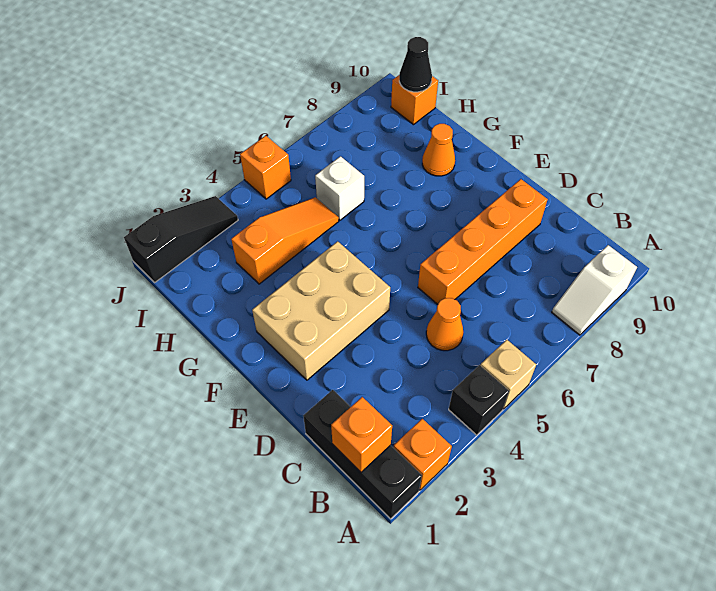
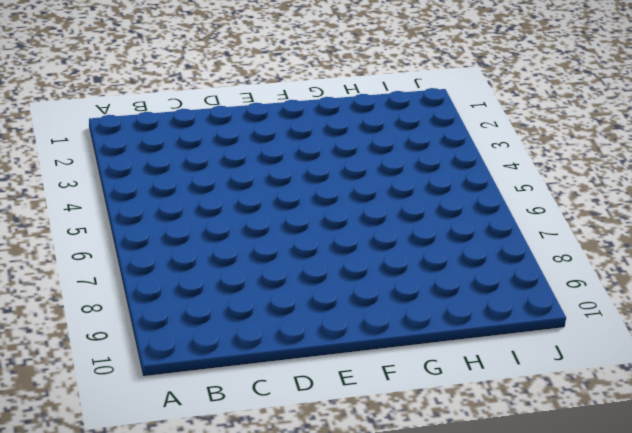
none -> black brick A1:C1 level 1
none -> orange brick A2 level 1
none -> black brick A4 level 1

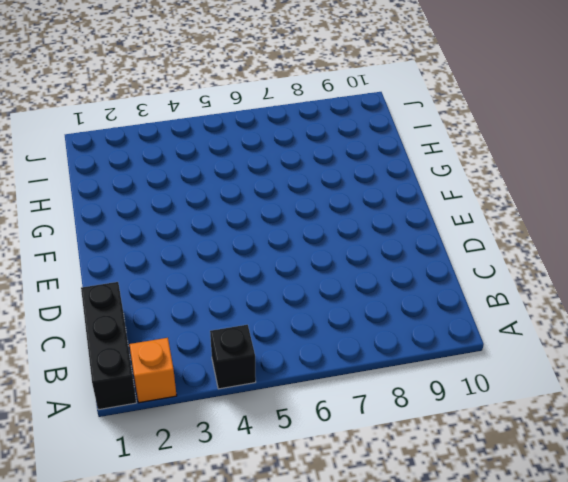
none -> tan brick A5 level 1
none -> white slope A8:A9 level 1 top 9
none -> orange cone C5 level 1

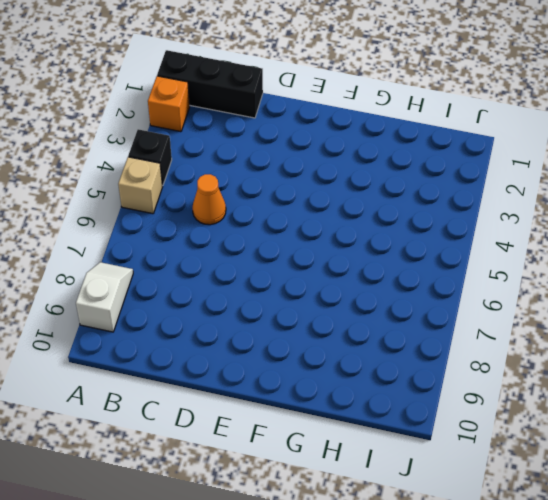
none -> orange brick D6:D9 level 1
none -> tan brick E2:F4 level 1
none -> orange cone G9 level 1

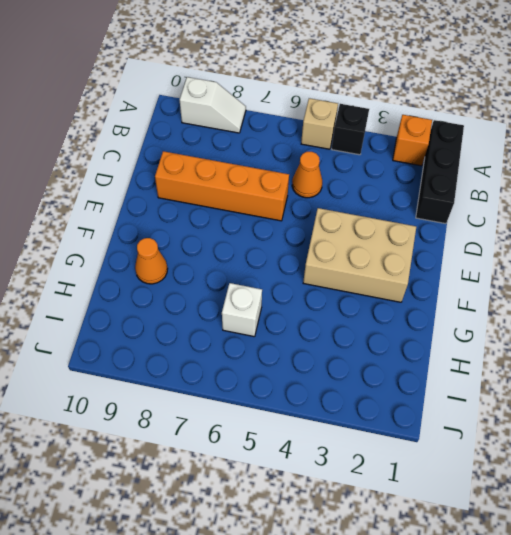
none -> orange slope H3:H5 level 1 top 3
none -> orange brick I10 level 1
none -> black slope J1:J3 level 1 top 1

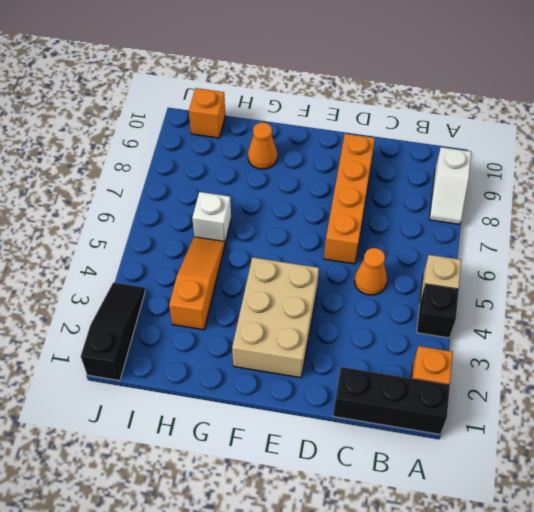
none -> orange brick J5 level 1
none -> orange brick B1 level 2
none -> black cone I10 level 2

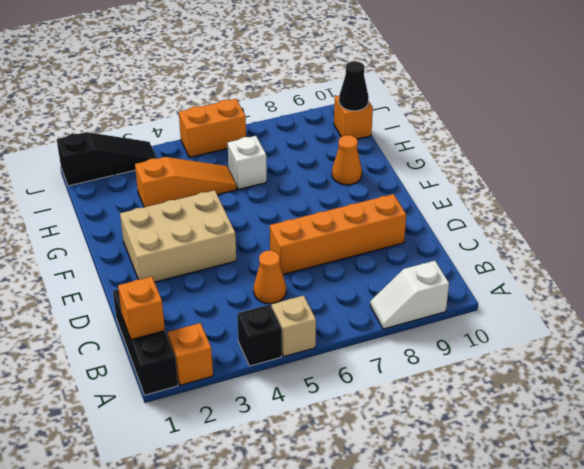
orange brick J5:J6 level 1 -> orange brick J5 level 1

